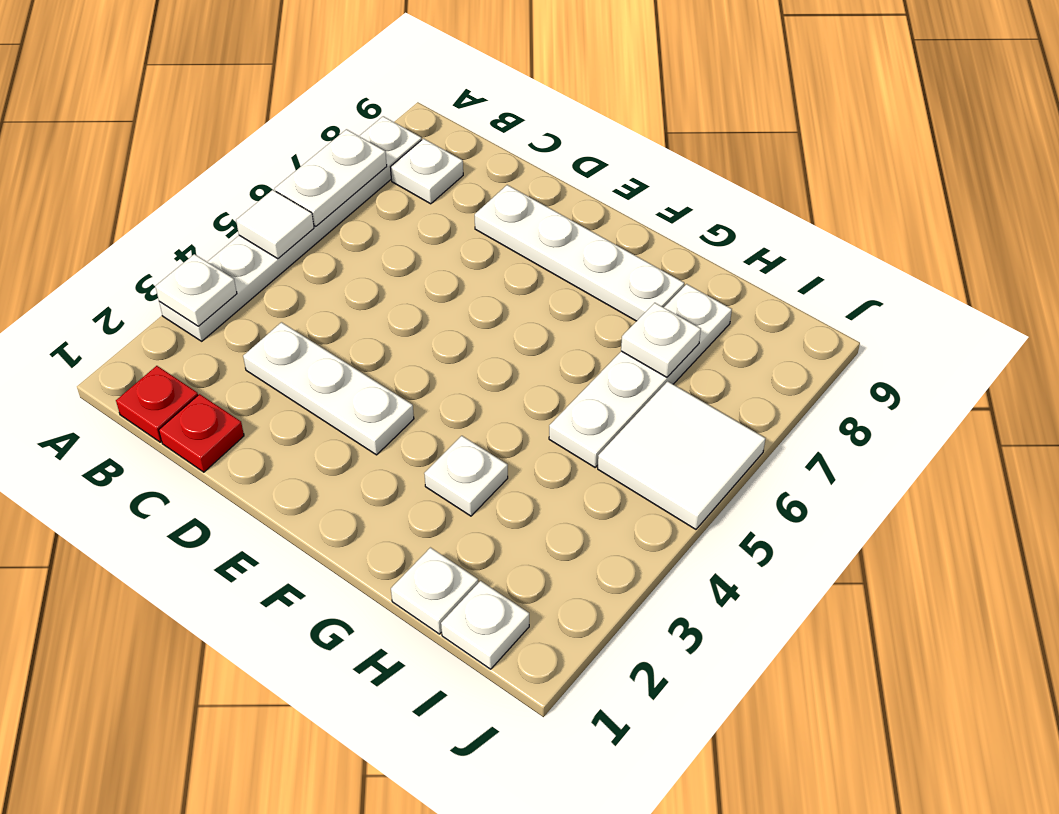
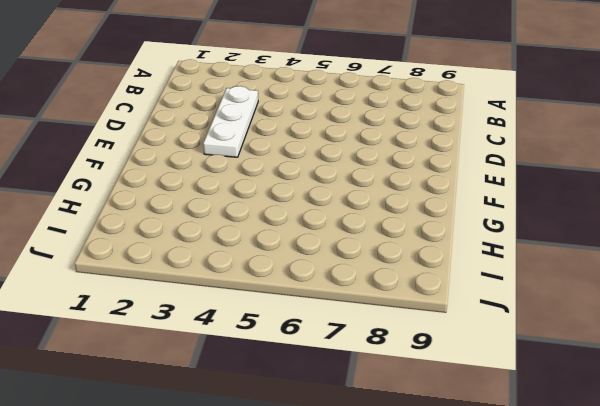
none -> white plate A3:A8 level 1
none -> red plate B1 level 1
none -> white plate B8 level 1

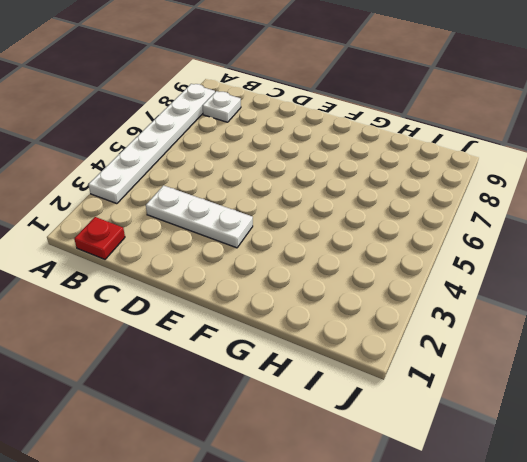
none -> red plate C1 level 1
none -> white plate D8:G8 level 1
none -> white plate G3 level 1

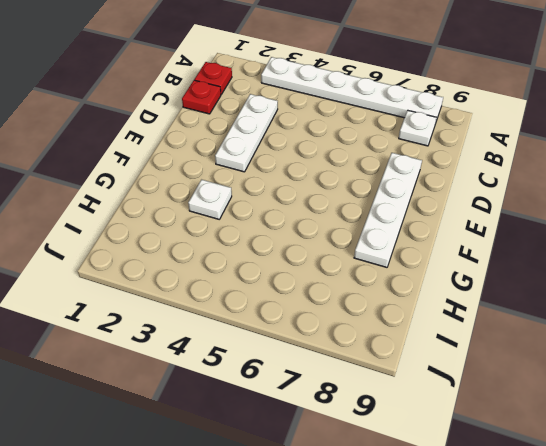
none -> white plate H1 level 1
none -> white plate H5:H8 level 1
none -> white plate I1 level 1

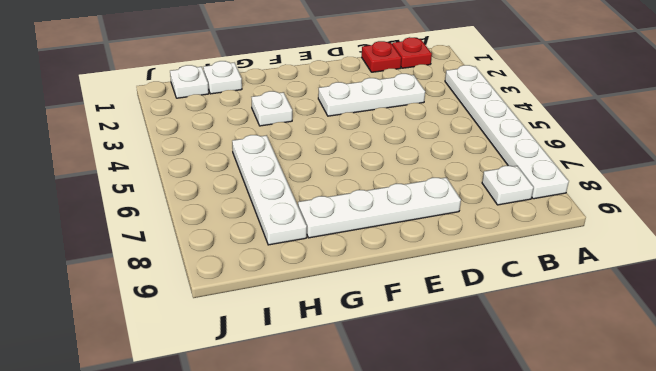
none -> white tile I5:J6 level 1
none -> white plate A3 level 2
none -> white tile A5 level 2

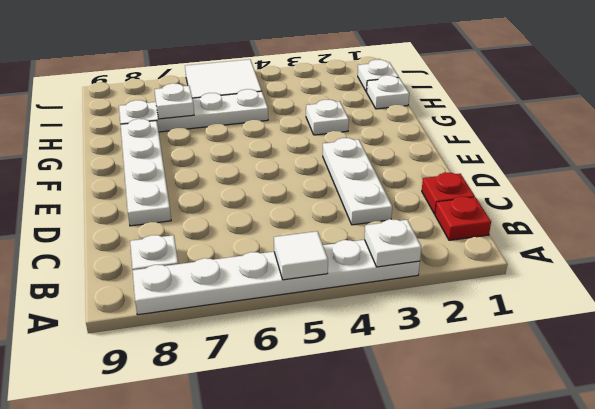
none -> white plate A6:A7 level 2

